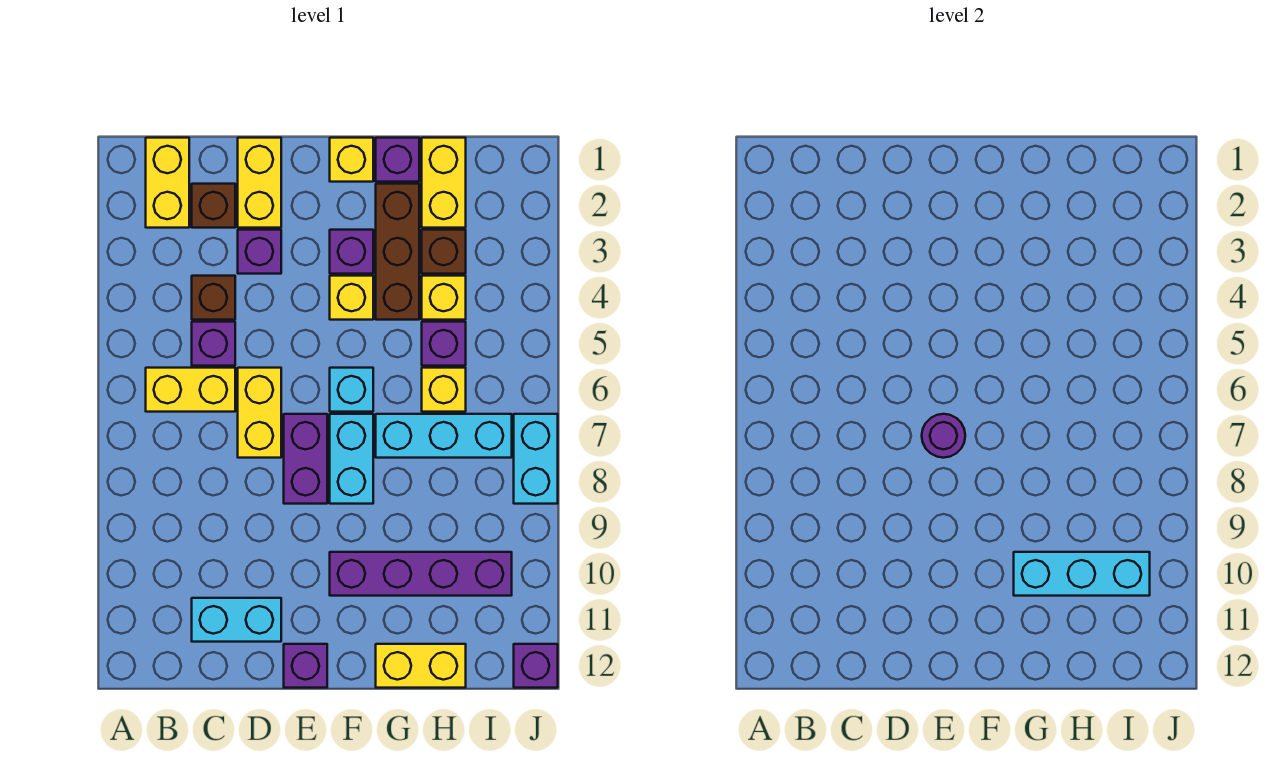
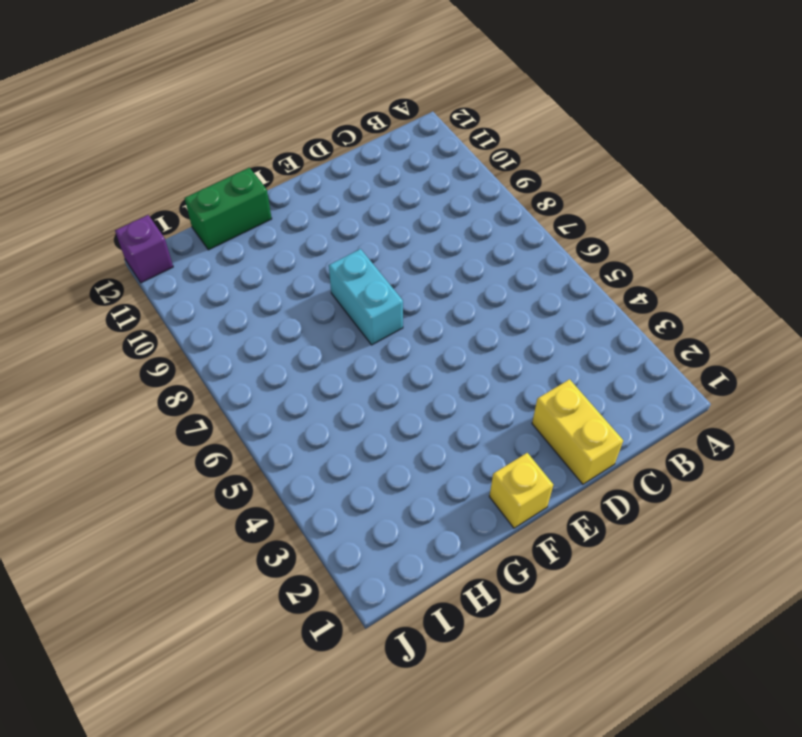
green brick G12:H12 level 1 -> yellow brick G12:H12 level 1
none -> yellow brick B1:B2 level 1
none -> yellow brick B6:C6 level 1
none -> brown brick C2 level 1
none -> brown brick C4 level 1

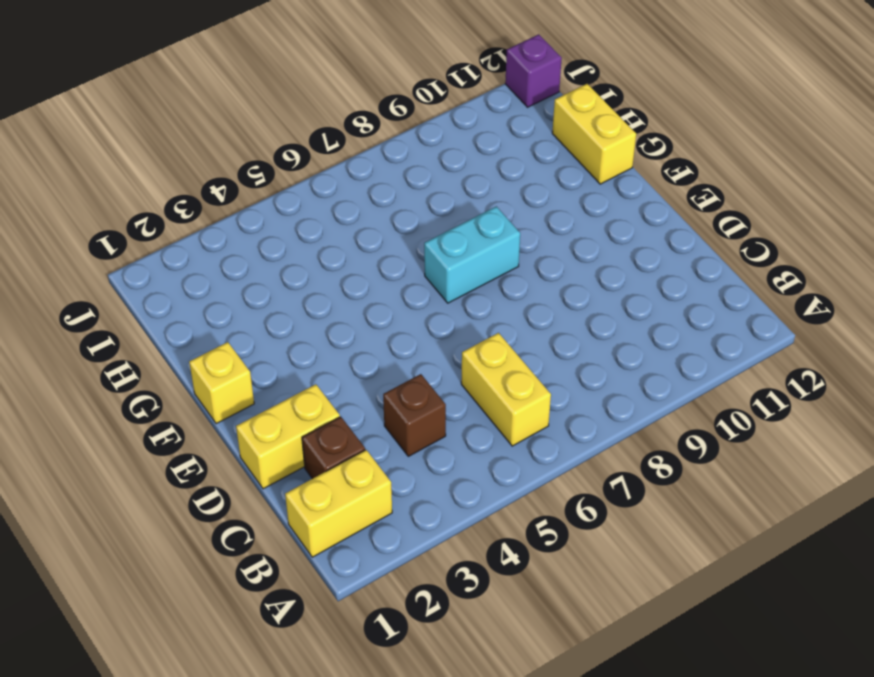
none -> purple brick C5 level 1
none -> cyan brick C11:D11 level 1
none -> purple brick D3 level 1
none -> yellow brick D6:D7 level 1

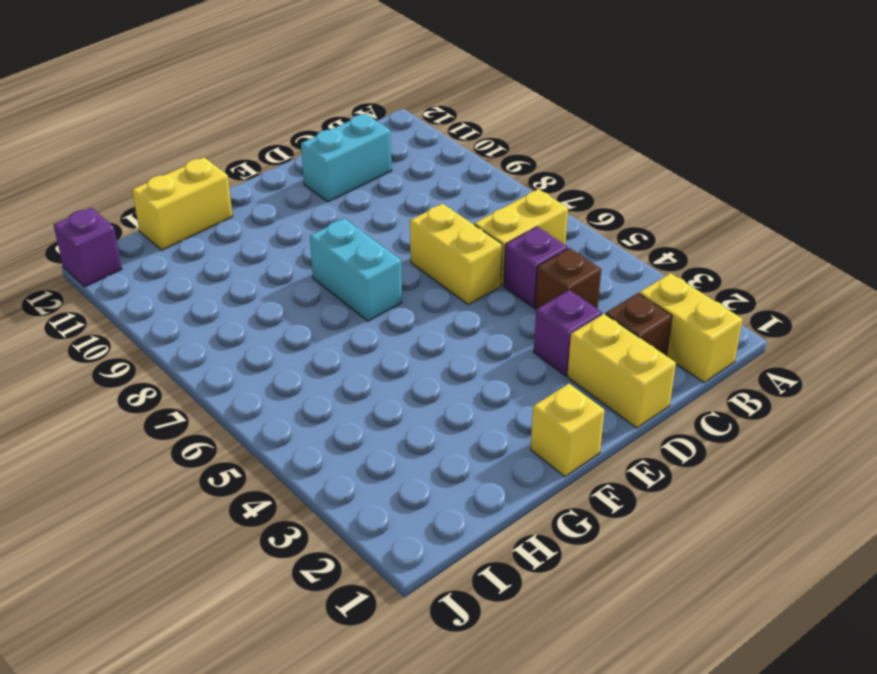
none -> purple brick E7:E8 level 1
none -> purple brick E12 level 1
none -> purple brick F3 level 1
none -> yellow brick F4 level 1

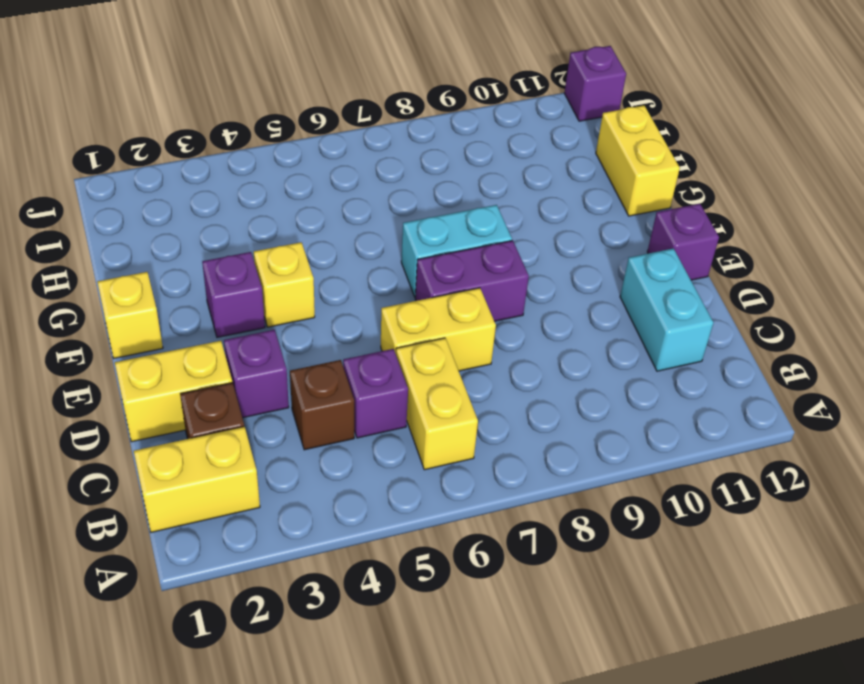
none -> cyan brick F6 level 1
none -> purple brick F10:I10 level 1
none -> purple brick G1 level 1
none -> brown brick G2:G4 level 1

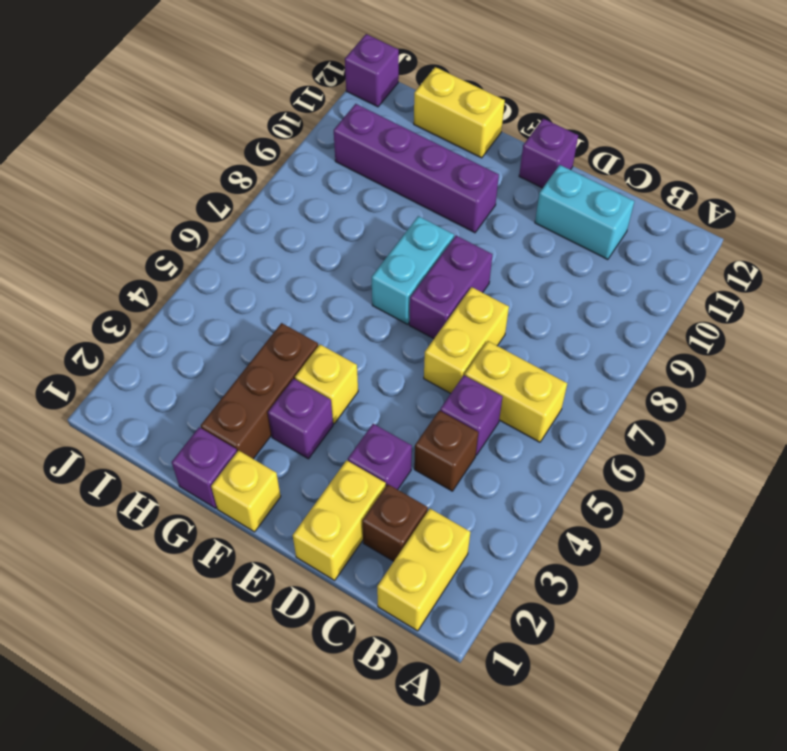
none -> cyan brick F6 level 1
none -> cyan brick G7:I7 level 1
none -> yellow brick H1:H2 level 1
none -> brown brick H3 level 1

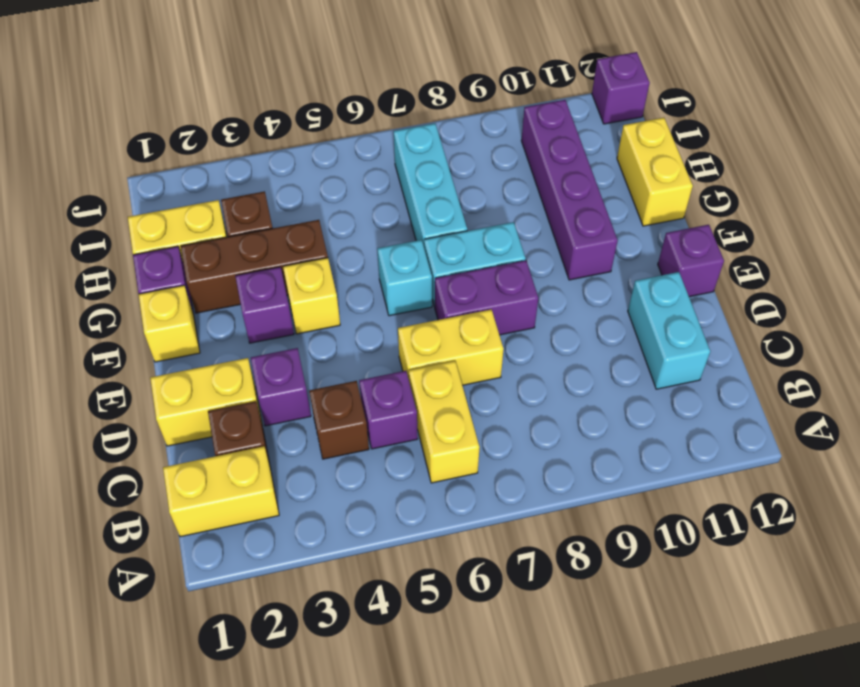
none -> yellow brick H4 level 1
none -> purple brick H5 level 1
none -> yellow brick H6 level 1
none -> cyan brick J7:J8 level 1

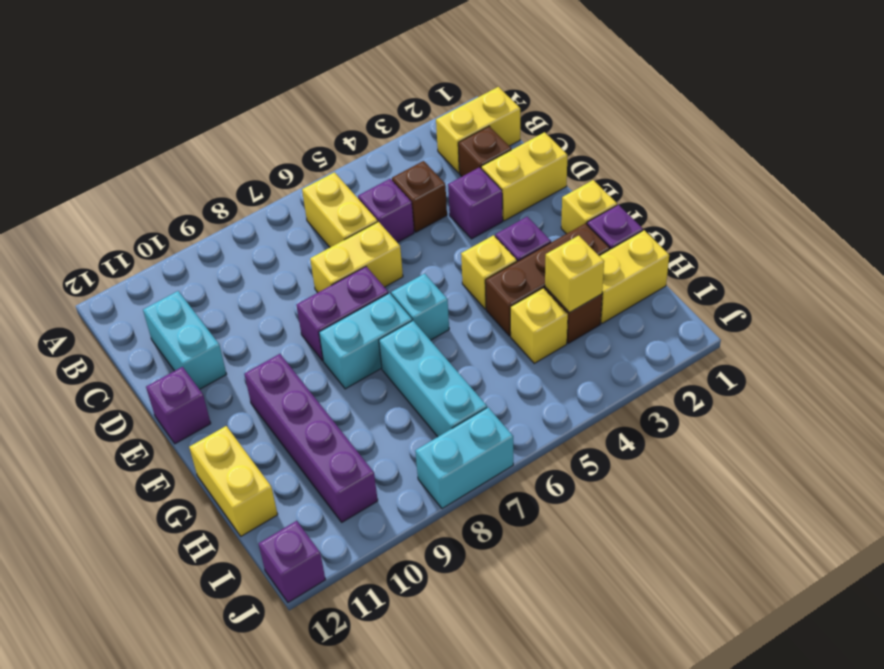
yellow brick H3 level 2 -> yellow brick H6 level 1
none -> purple brick H5 level 1
none -> purple round brick E7 level 2
none -> cyan brick G10:I10 level 2

